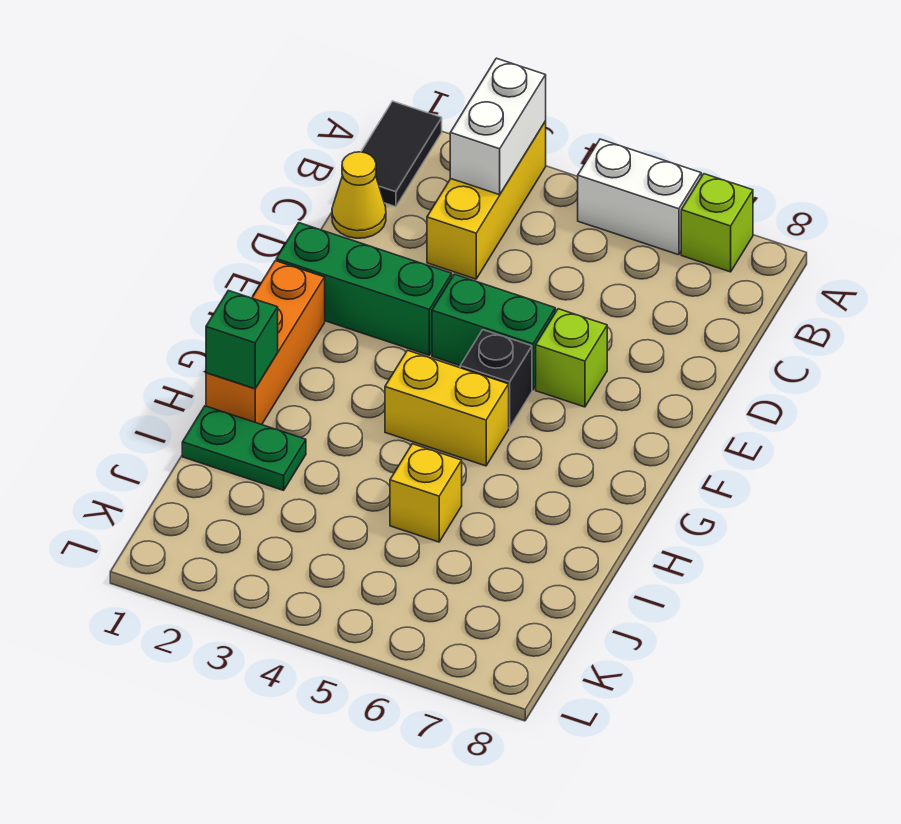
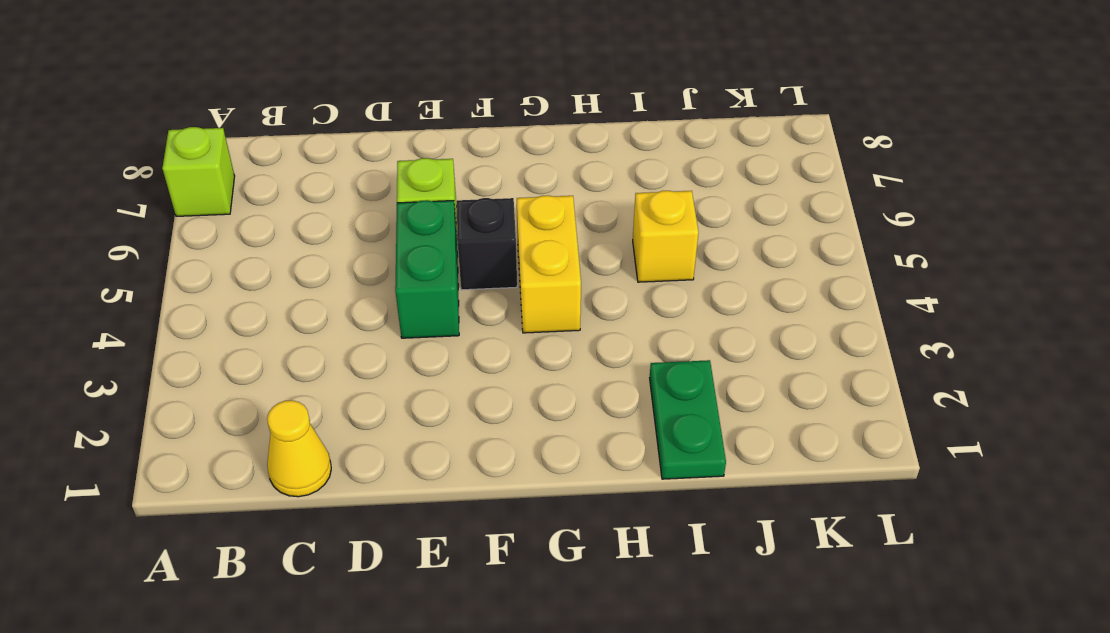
none -> black tile A1:B1 level 1
none -> yellow brick A3:C3 level 1
none -> white brick A5:A6 level 1

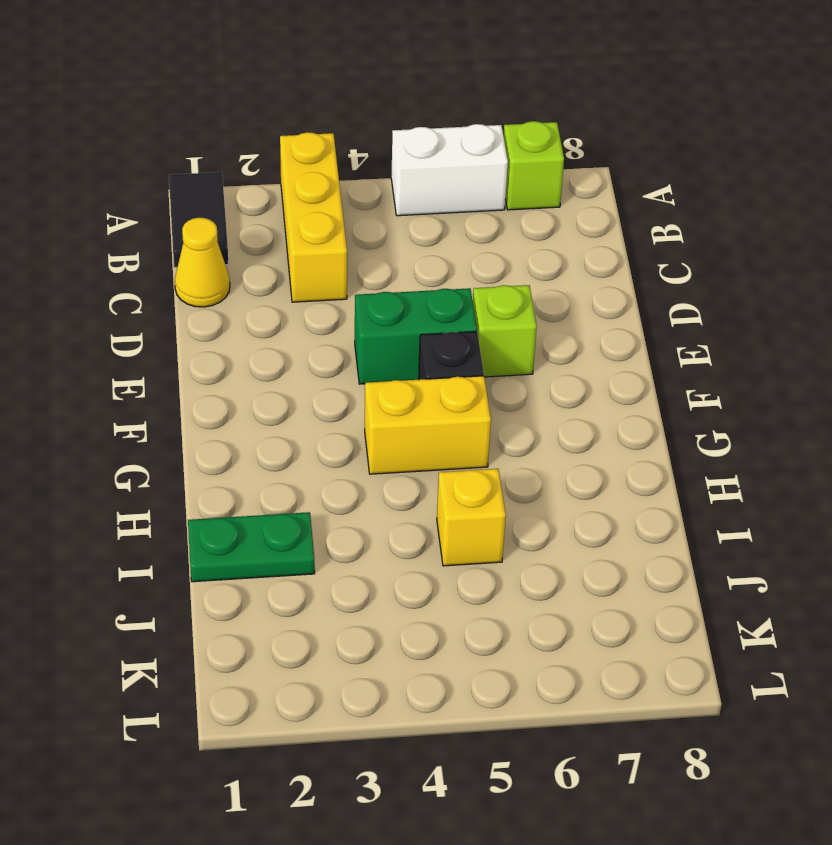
none -> green brick E1:E3 level 1
none -> orange brick F1:H1 level 1
none -> white brick A3:B3 level 2

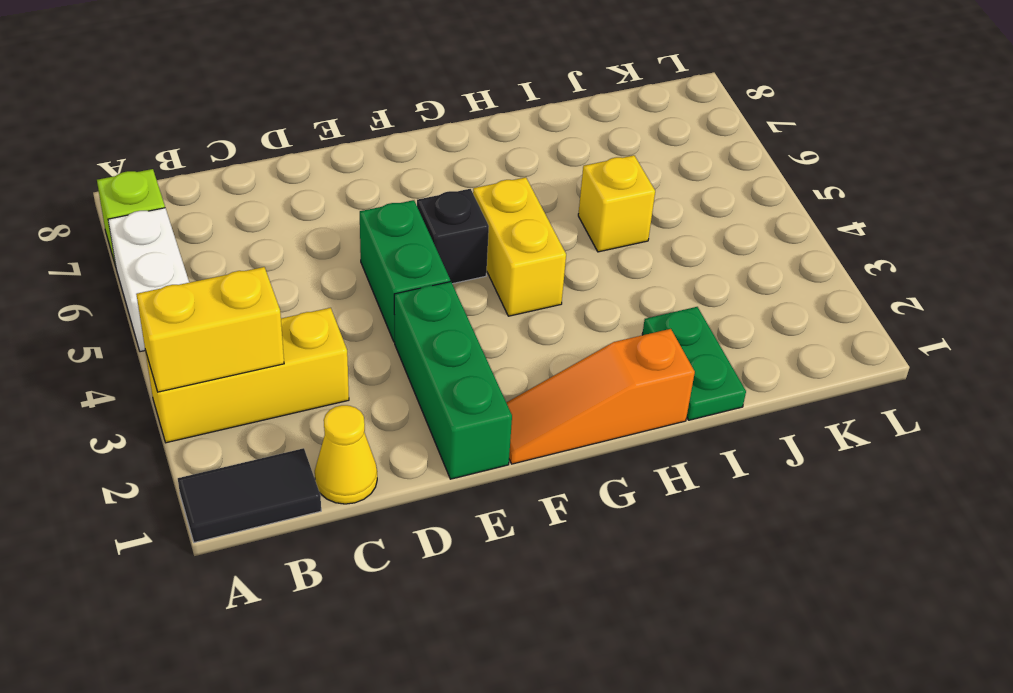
yellow brick A3:B3 level 2 -> white brick A3:B3 level 2
orange slope F1:H1 level 1 top H -> orange brick F1:H1 level 1
none -> lime brick E6 level 1
none -> green brick H1 level 2

